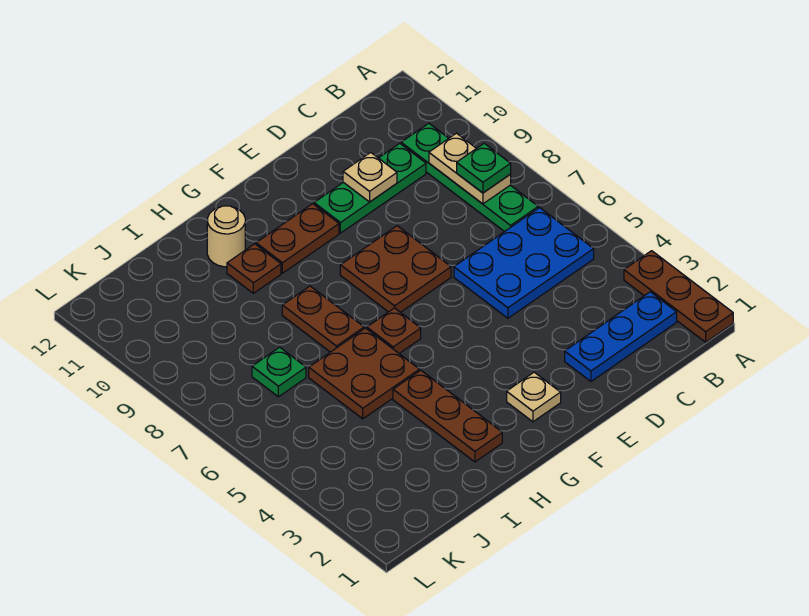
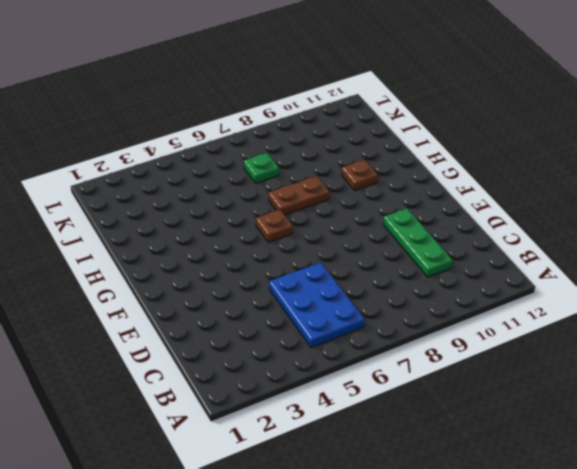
none -> brown plate A1:A3 level 1
none -> blue plate B2:D2 level 1
none -> green plate B7:B10 level 1

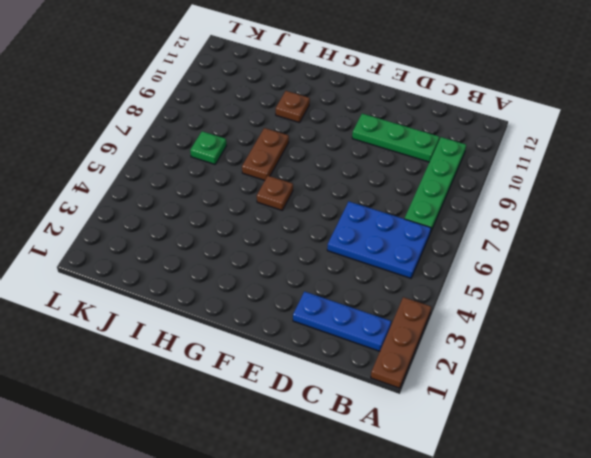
none -> brown plate E7:F8 level 1
none -> tan plate F2 level 1
none -> brown plate F10:G10 level 1

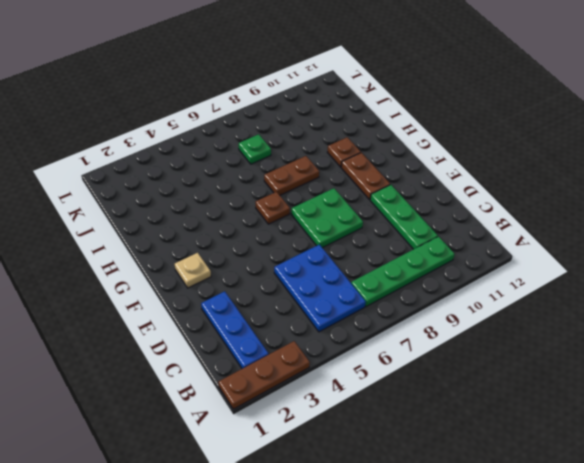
green plate E7:F8 level 1 -> brown plate E7:F8 level 1
none -> brown plate H2:H4 level 1
none -> brown plate H5:I6 level 1
none -> tan round brick H11 level 1

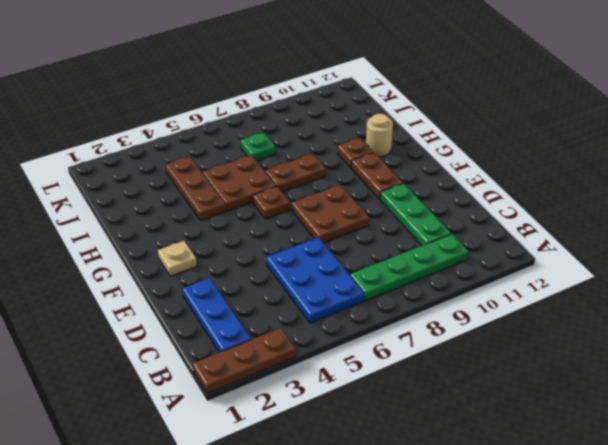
brown plate H4:J4 level 1 -> brown plate H2:H4 level 1
none -> tan plate B8:B9 level 2
none -> tan plate D10 level 2
none -> green plate B8 level 3

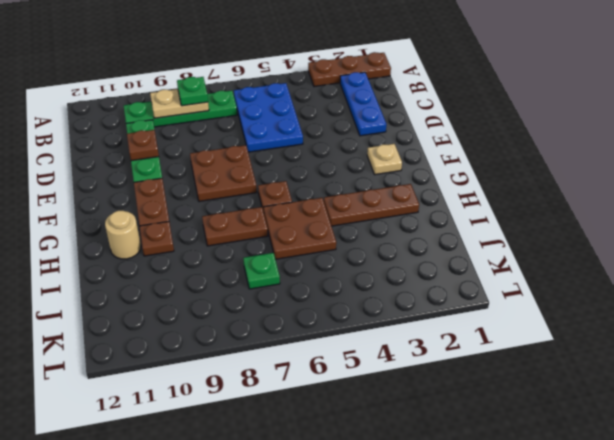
brown plate D10 level 2 -> tan plate D10 level 2

